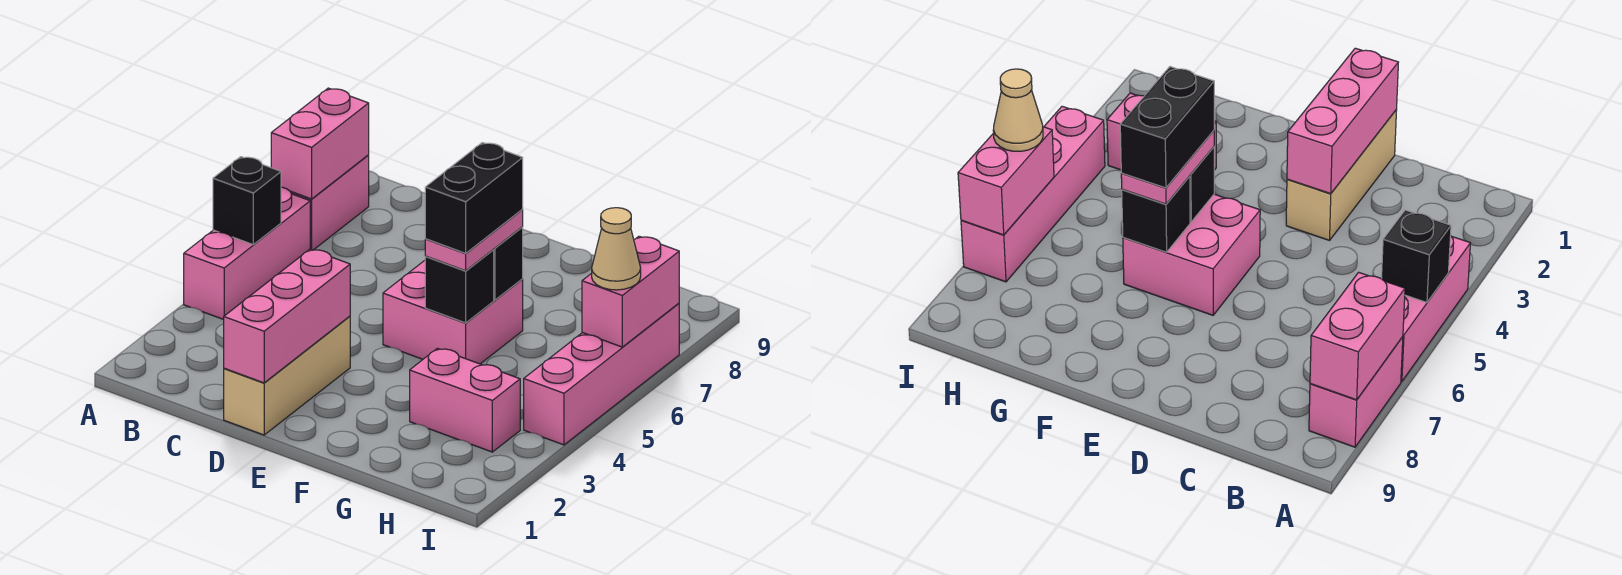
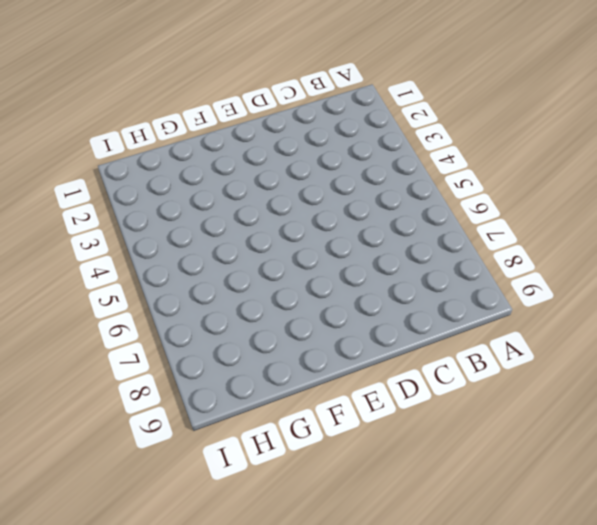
none -> pink brick A4:A6 level 1
none -> pink brick A7:A8 level 1
none -> tan brick D1:D3 level 1

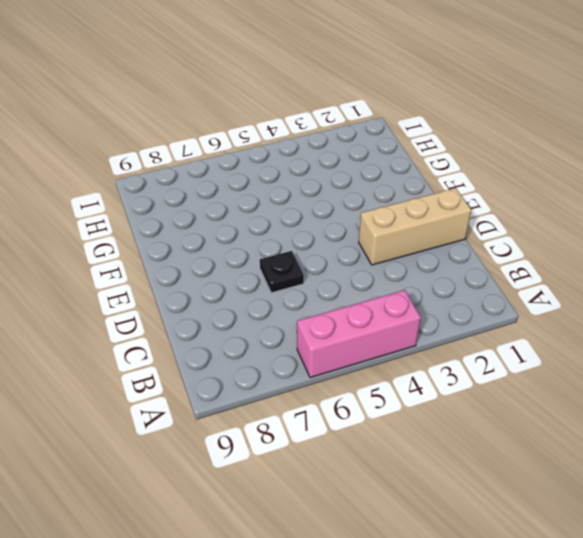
black plate D6 level 1 -> none
none -> pink brick A7:A8 level 1
none -> pink brick E5:F6 level 1
none -> pink brick G3:H3 level 1

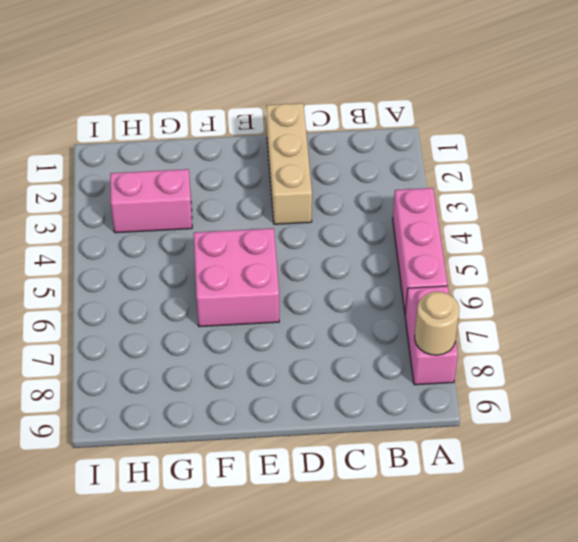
tan round brick A8 level 2 -> pink brick A7:A8 level 2
none -> pink brick I4:I7 level 1
none -> black brick A5 level 2
none -> pink brick D1:D3 level 2

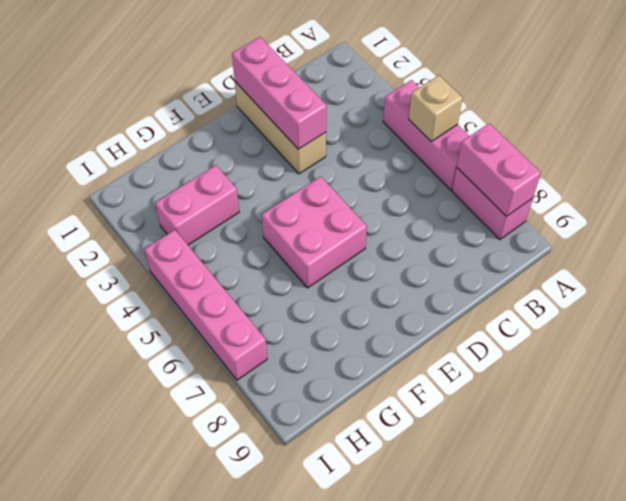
tan brick A5 level 2 -> black brick A5 level 2
none -> black brick F5 level 2
none -> black brick F6 level 2
none -> pink brick I6:I7 level 2

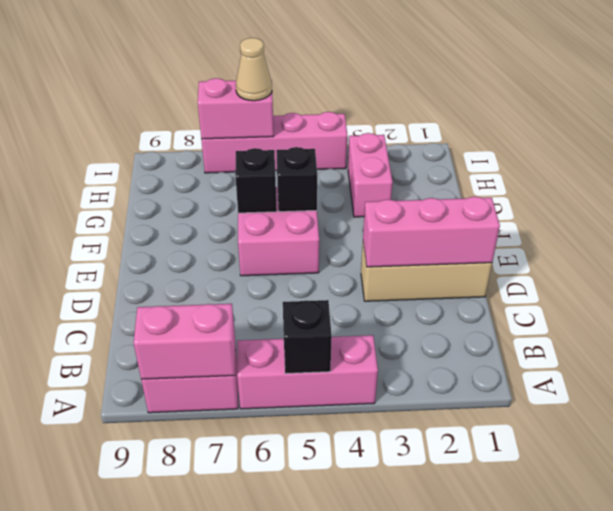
none -> pink plate F5:F6 level 3
none -> black brick F5:F6 level 4

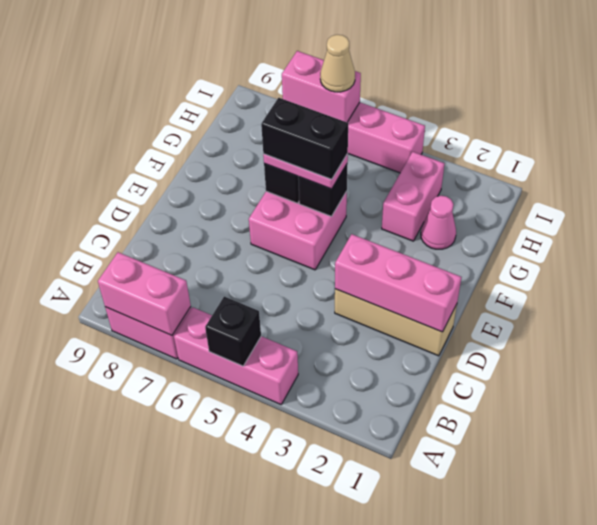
pink cone G2 level 1 -> none

